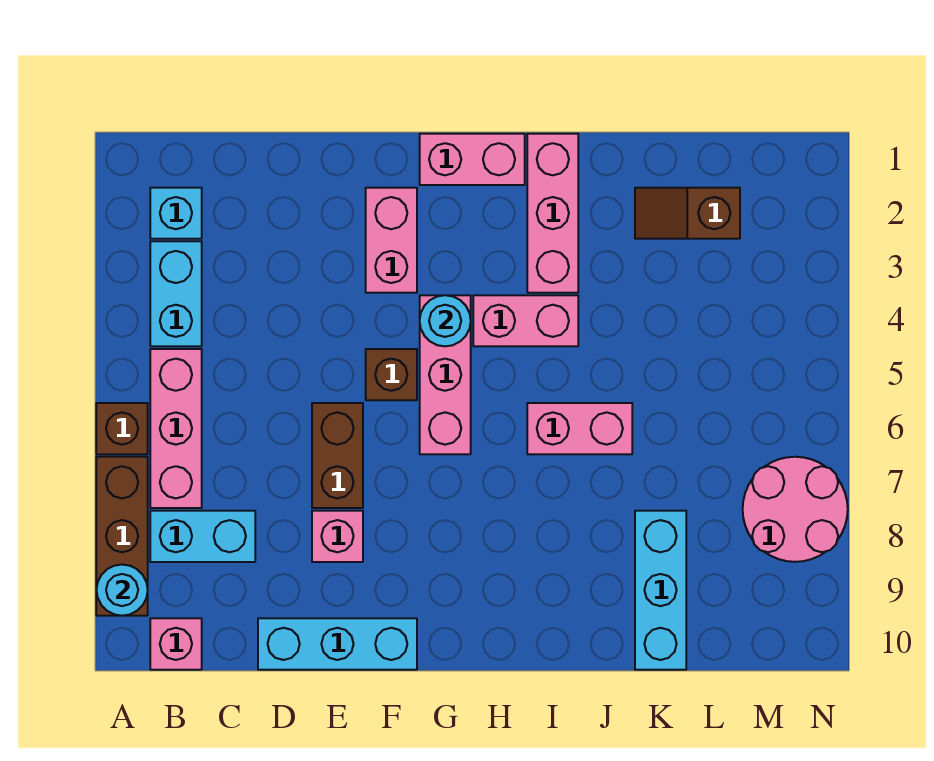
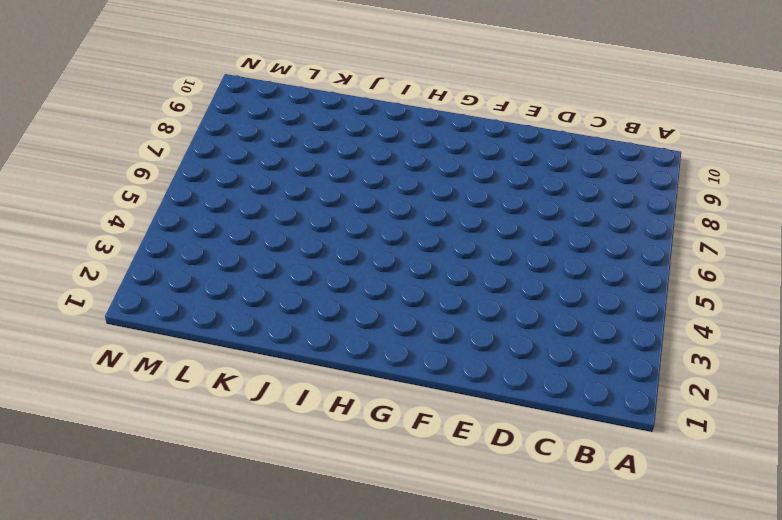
none -> brown brick A6 level 1
none -> brown brick A7:A9 level 1
none -> cyan brick B2 level 1

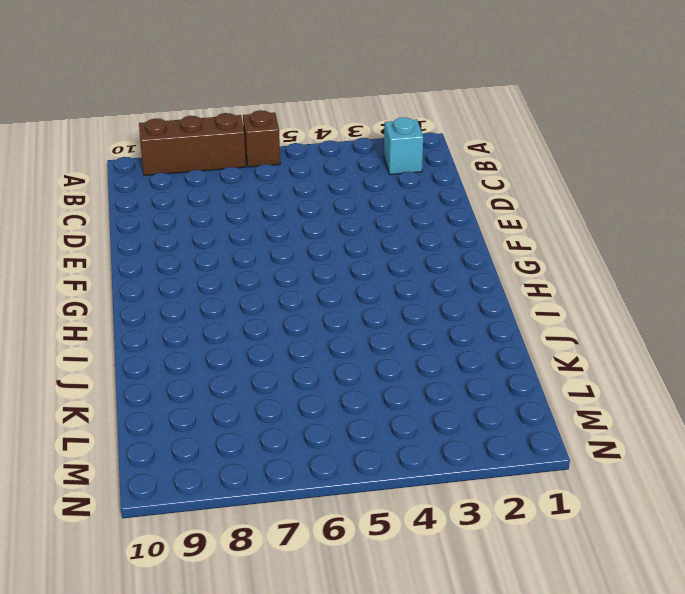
none -> cyan brick B3:B4 level 1
none -> pink brick B5:B7 level 1
none -> cyan brick B8:C8 level 1

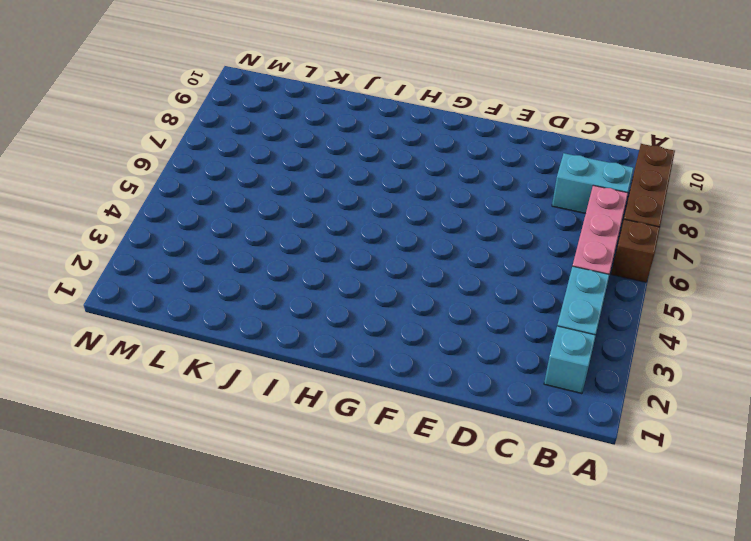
none -> pink brick B10 level 1
none -> cyan brick D10:F10 level 1
none -> brown brick E6:E7 level 1

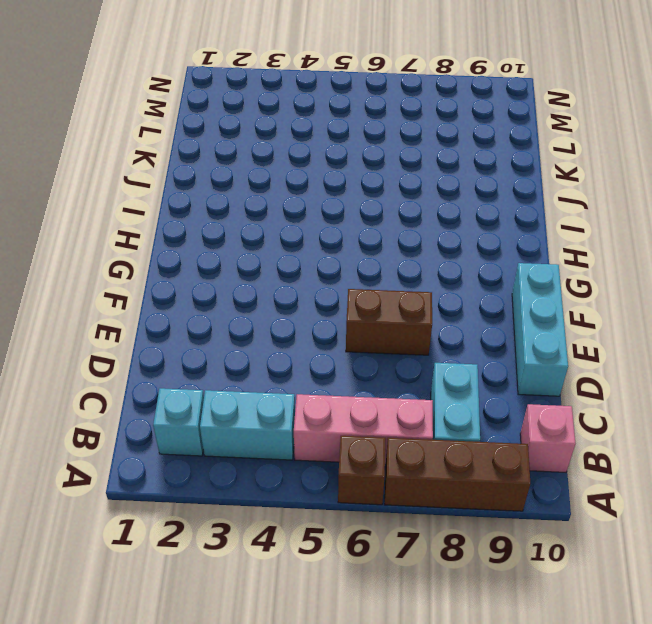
none -> pink brick E8 level 1
none -> pink brick F2:F3 level 1
none -> brown brick F5 level 1

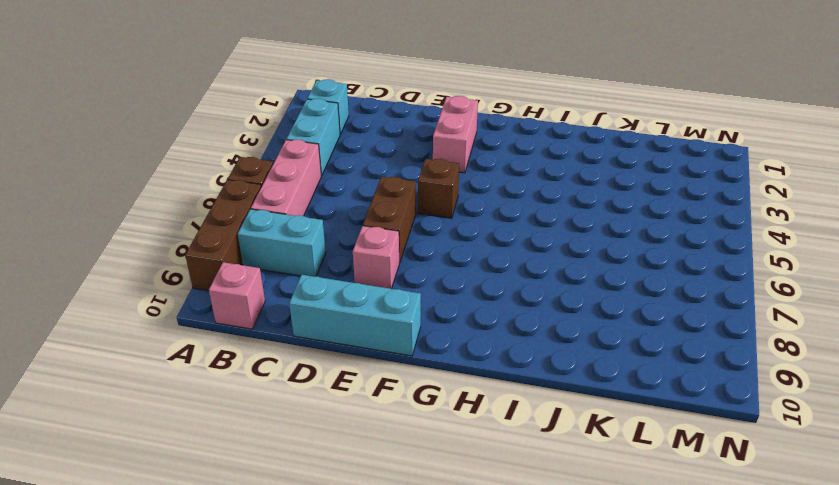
none -> pink brick G1:H1 level 1
none -> pink brick G4:G6 level 1
none -> pink brick H4:I4 level 1

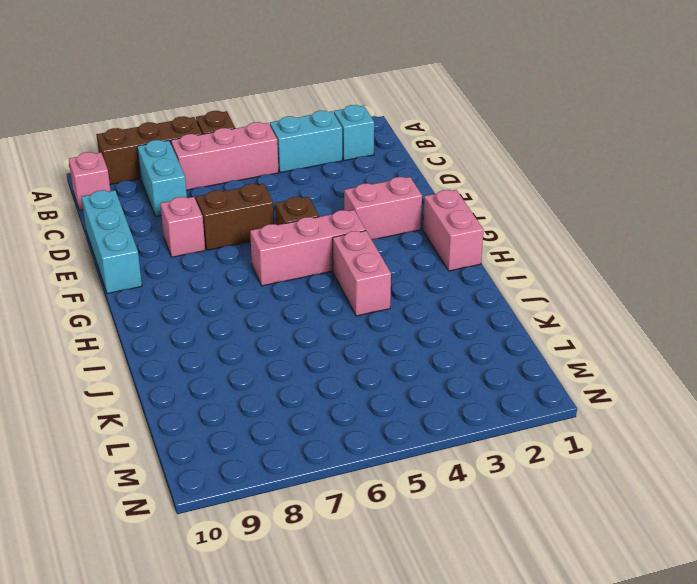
none -> pink brick I1:I3 level 1
none -> pink brick I6:J6 level 1
none -> brown slope K2:L2 level 1 top L

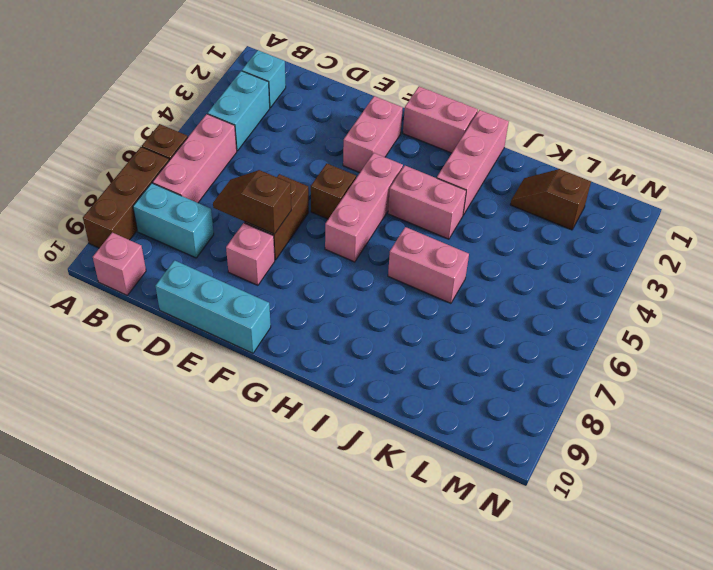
brown slope D7:E7 level 2 top E -> none
none -> cyan brick K8:K10 level 1
none -> pink round brick M7:N8 level 1
none -> cyan round brick A9 level 2

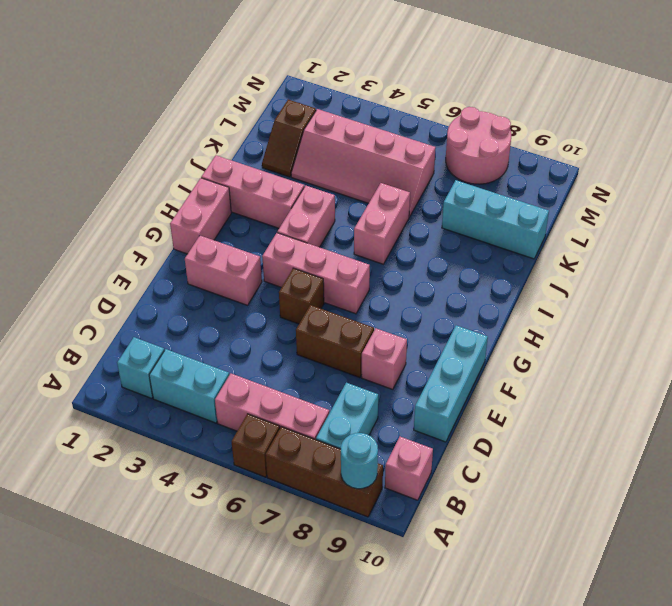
pink slope K3:L6 level 1 top L -> none
none -> cyan round brick G4 level 2

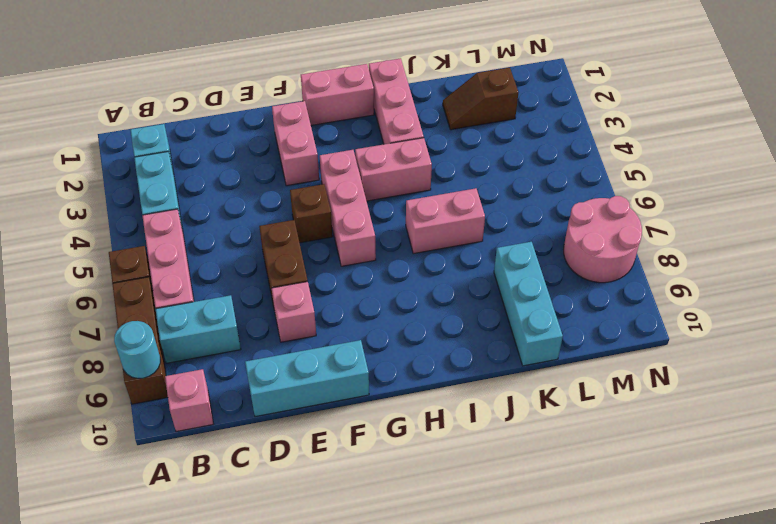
none -> cyan round brick G4 level 2

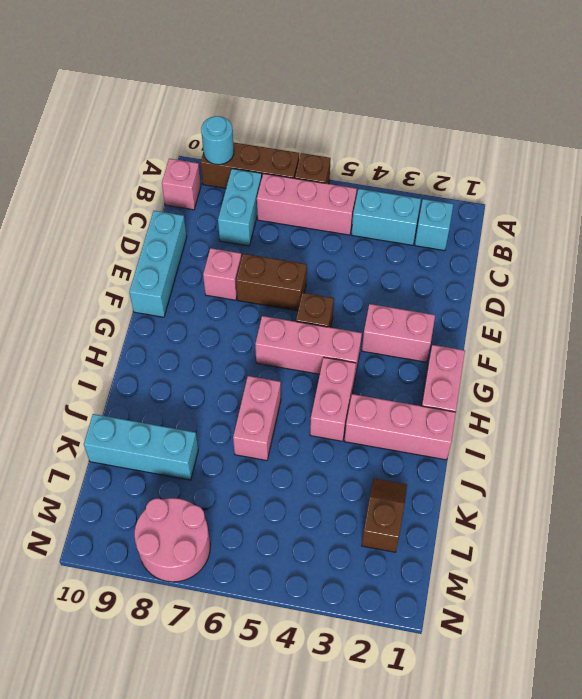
none -> cyan round brick G4 level 2

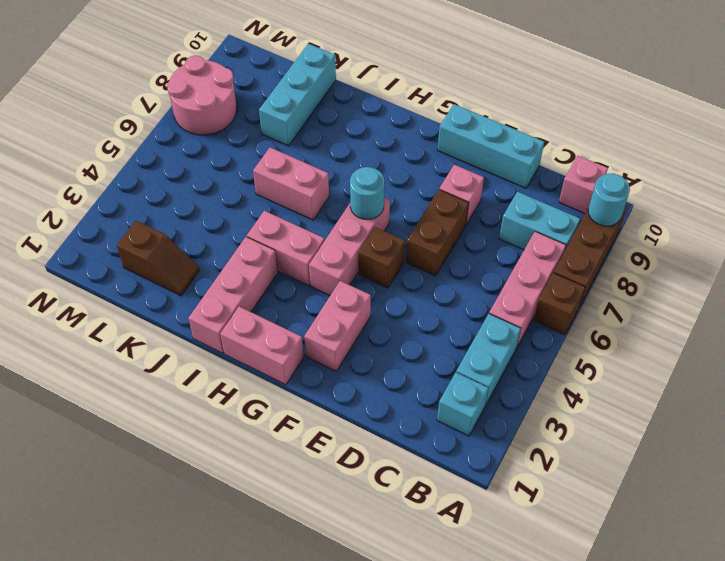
cyan round brick G6 level 2 -> cyan round brick G4 level 2

